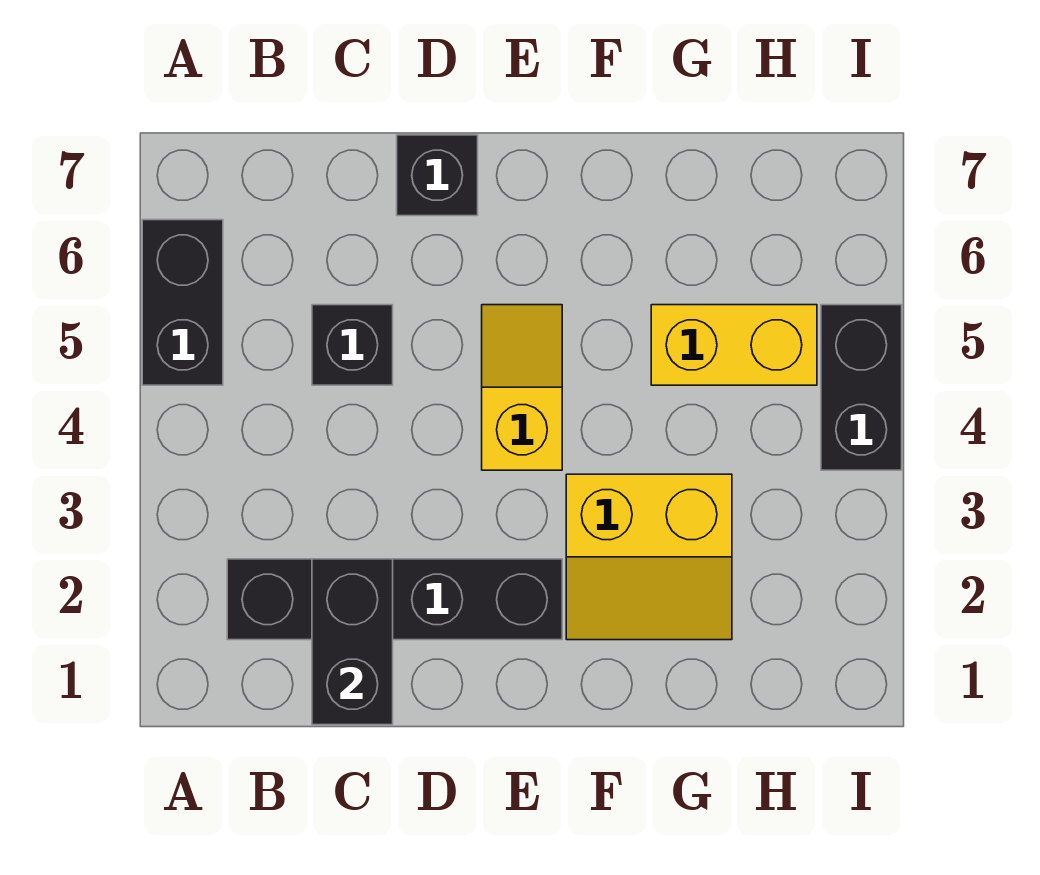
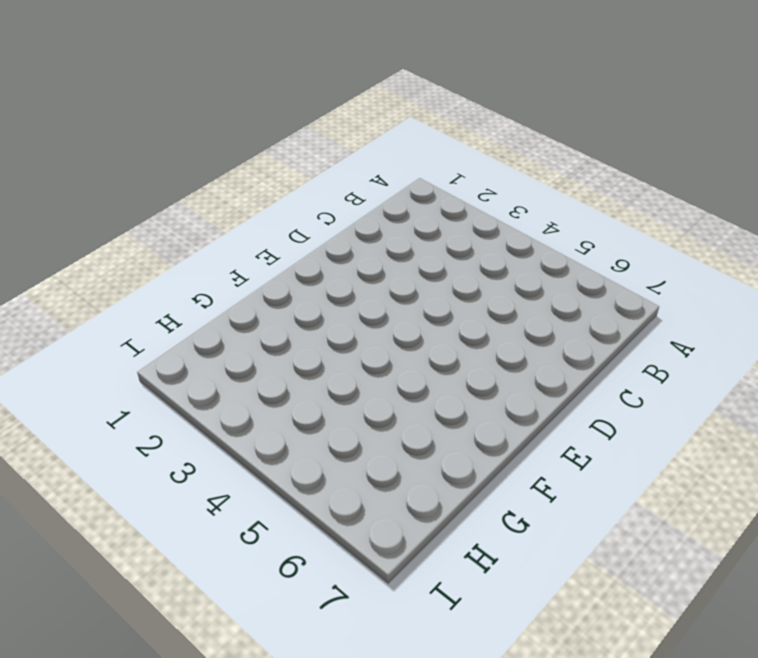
none -> black brick A5:A6 level 1
none -> black brick B2:E2 level 1

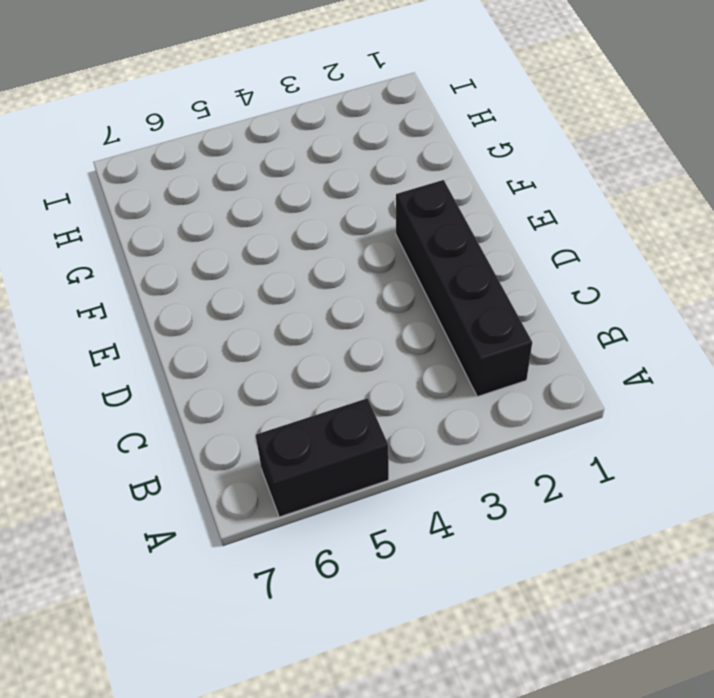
none -> black brick C5 level 1
none -> black brick D7 level 1

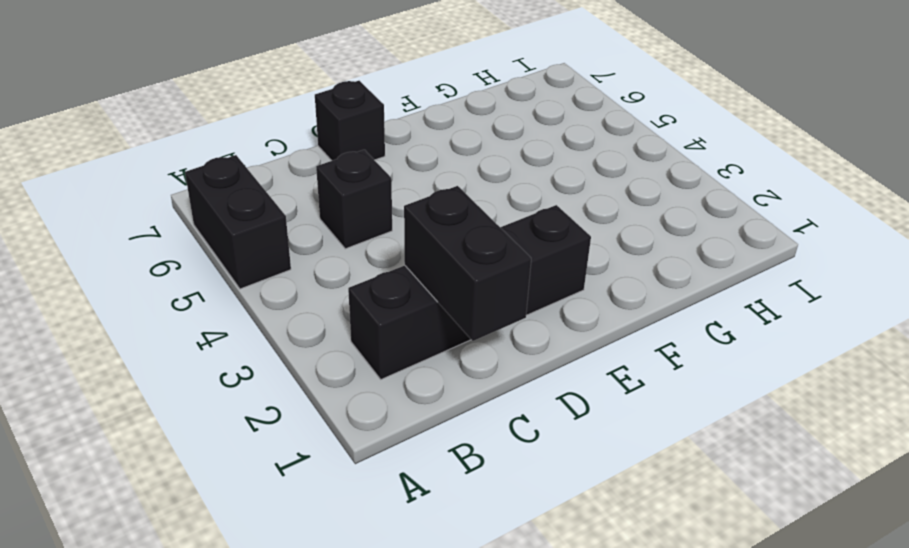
none -> yellow slope E4:E5 level 1 top 4
none -> yellow slope F2:G3 level 1 top 3

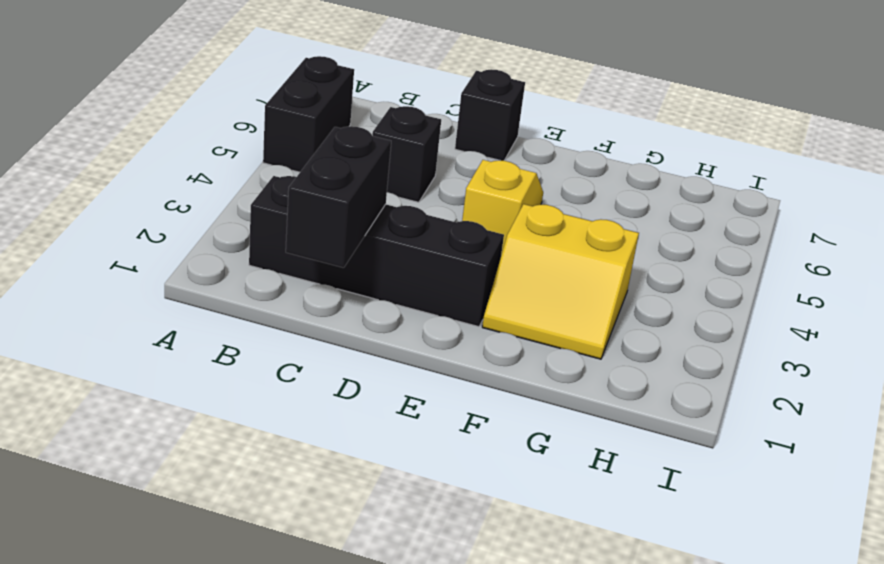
none -> yellow brick G5:H5 level 1
none -> black brick I4:I5 level 1

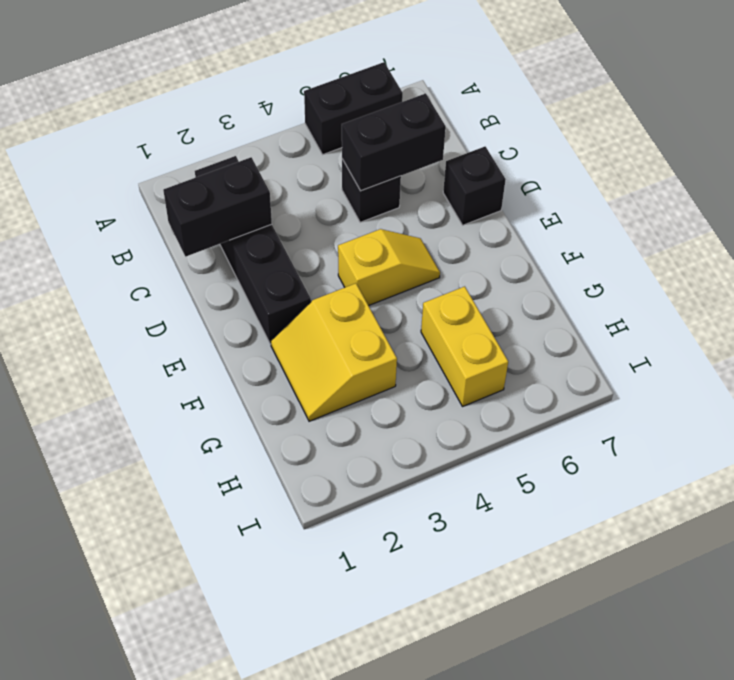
black brick C5:C6 level 2 -> black brick I4:I5 level 1

